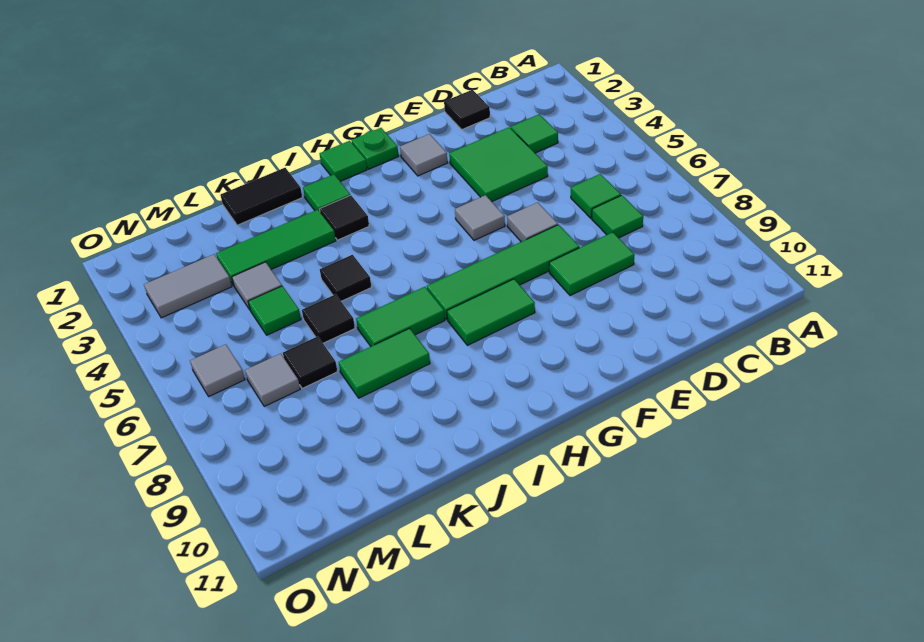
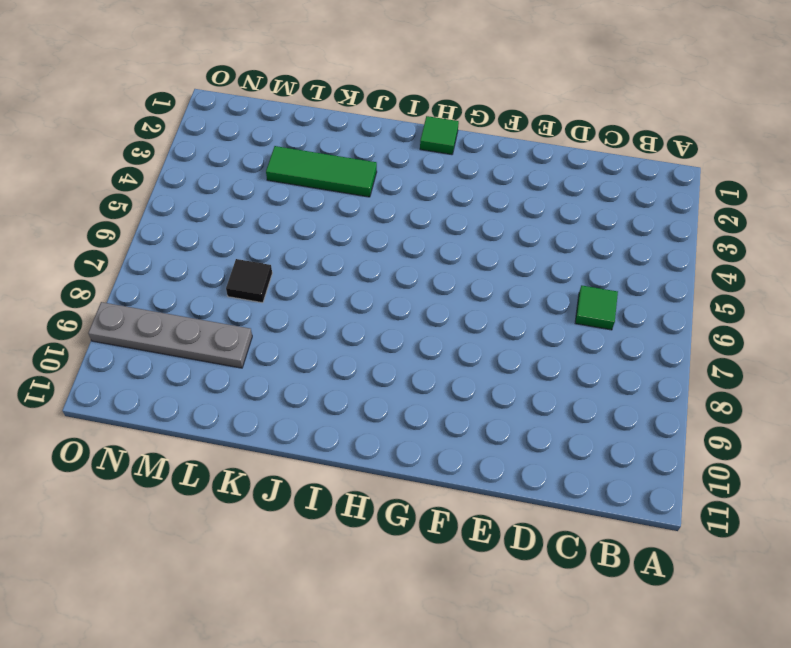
grey plate L9:O9 level 1 -> none
none -> green tile C3 level 1
none -> green tile C7 level 1
none -> black tile D1 level 1

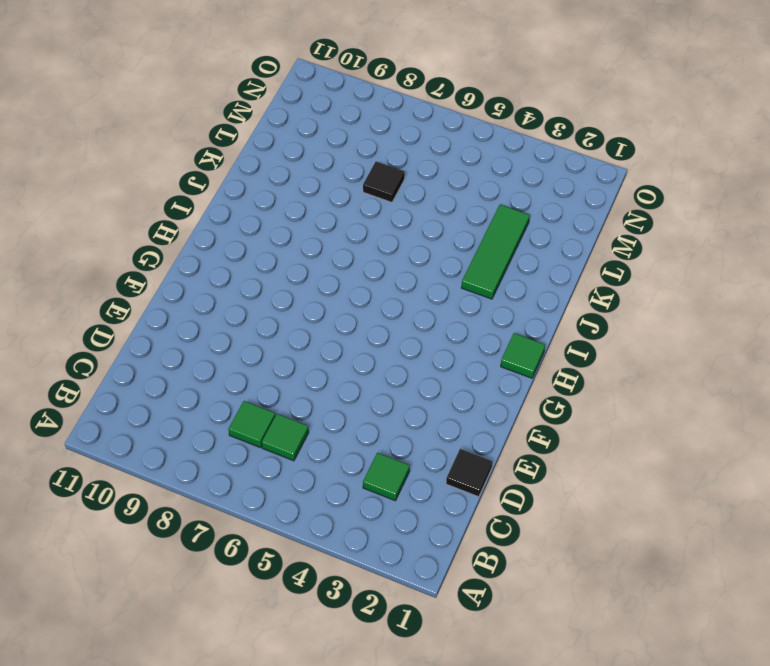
none -> green tile D3:E4 level 1
none -> green tile D8:E8 level 1
none -> grey tile E6 level 1

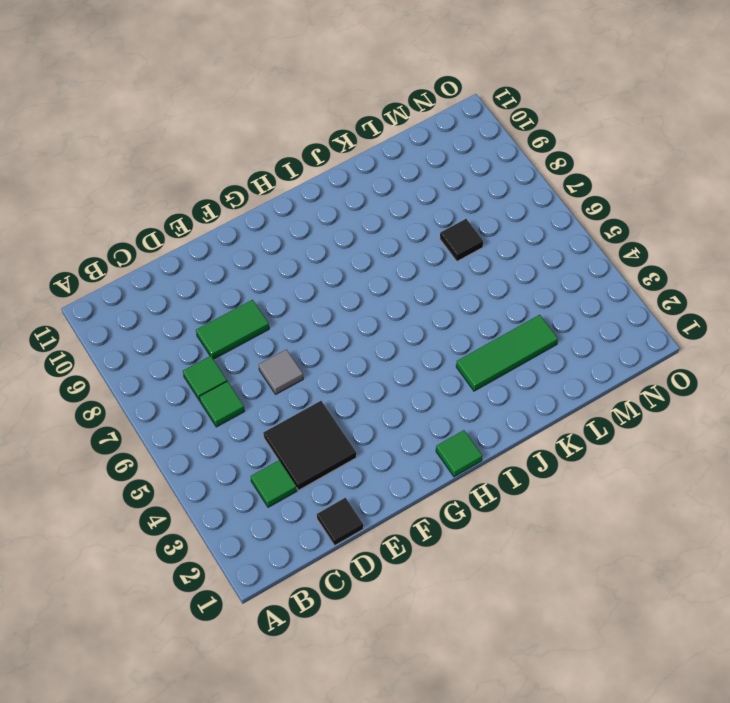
black tile D3:E4 level 1 -> green tile D3:E4 level 1
none -> green tile E7:H7 level 1
none -> grey tile F2 level 1
none -> grey tile F5 level 1

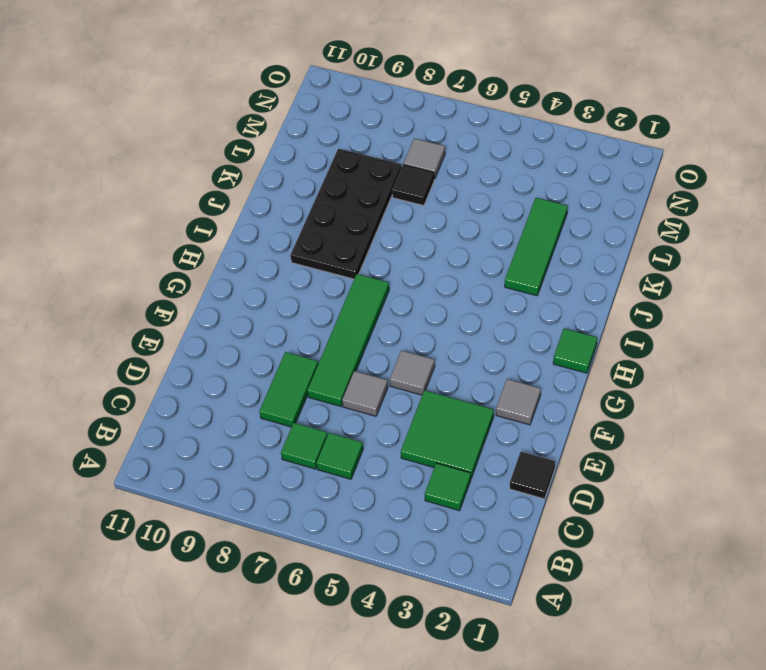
black plate I8:L9 level 1 -> green tile J8:K8 level 1
none -> green plate G1 level 1
none -> green tile G8:H8 level 1
none -> green tile I2 level 1

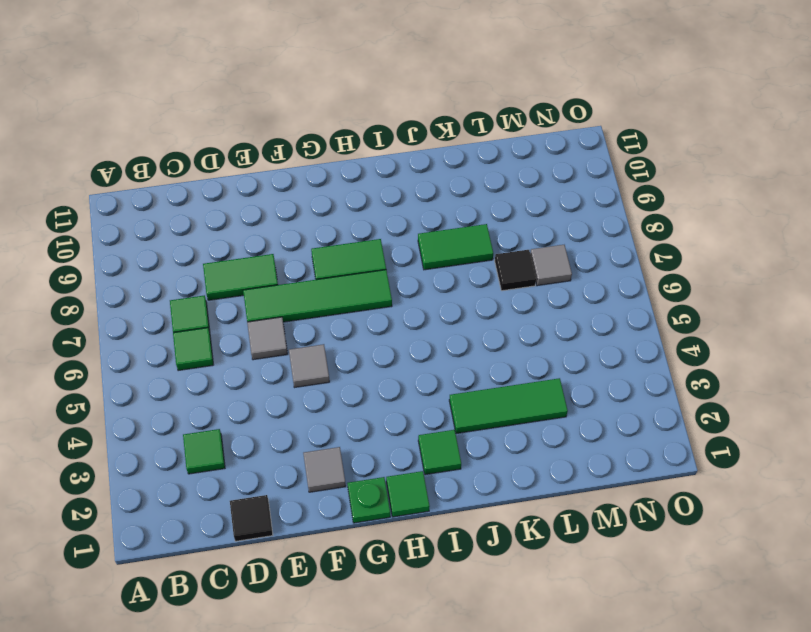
none -> green tile D3:E4 level 1
none -> black tile I3 level 1
none -> green tile I7:J7 level 1

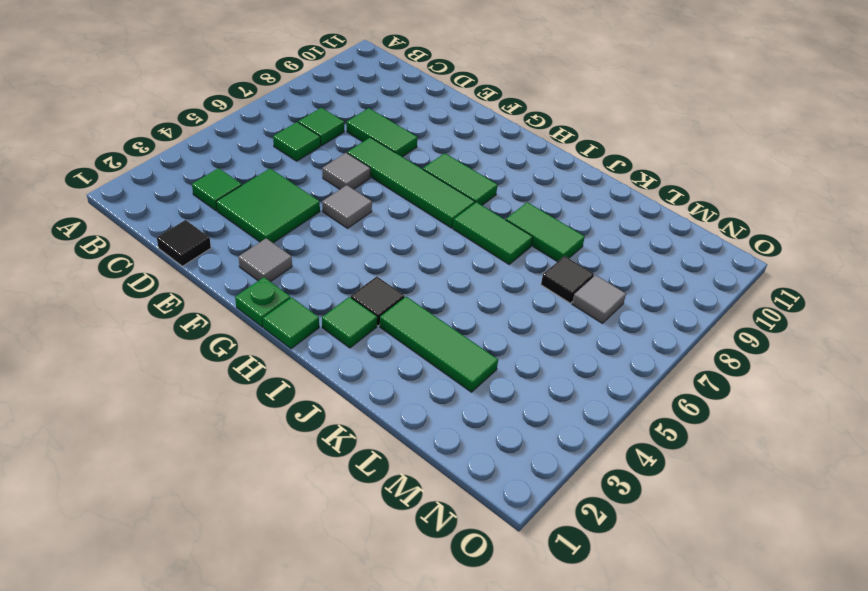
none -> black tile J1:K1 level 1
none -> black tile J5 level 1
none -> black tile K6 level 1

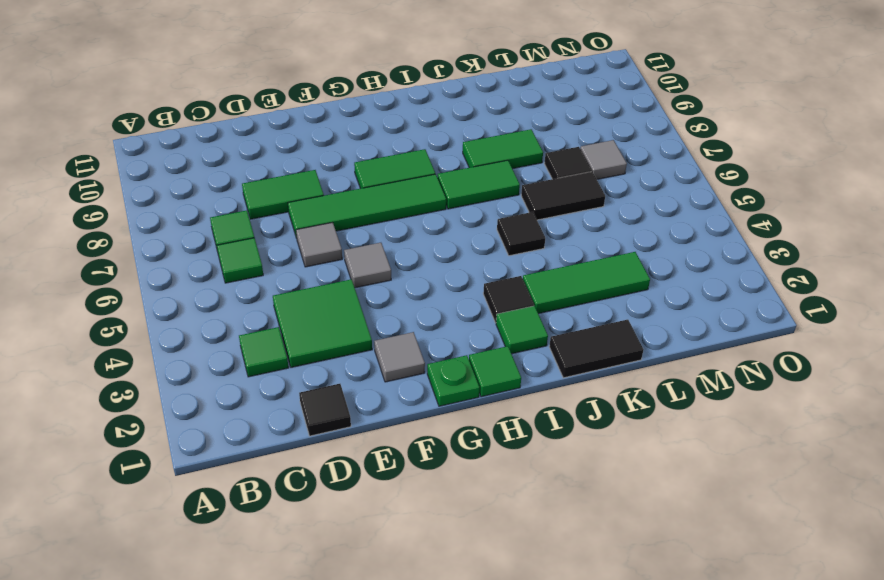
black tile K6:L6 level 1 -> black tile K6 level 1
none -> grey tile L4 level 1
none -> green tile L5 level 1
none -> grey tile M3:N3 level 1

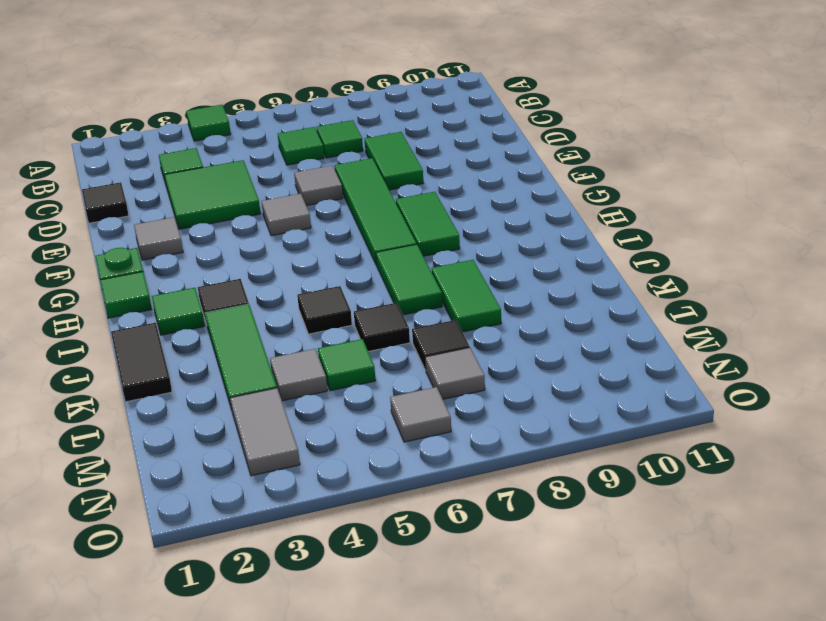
green tile A4 level 1 -> none

